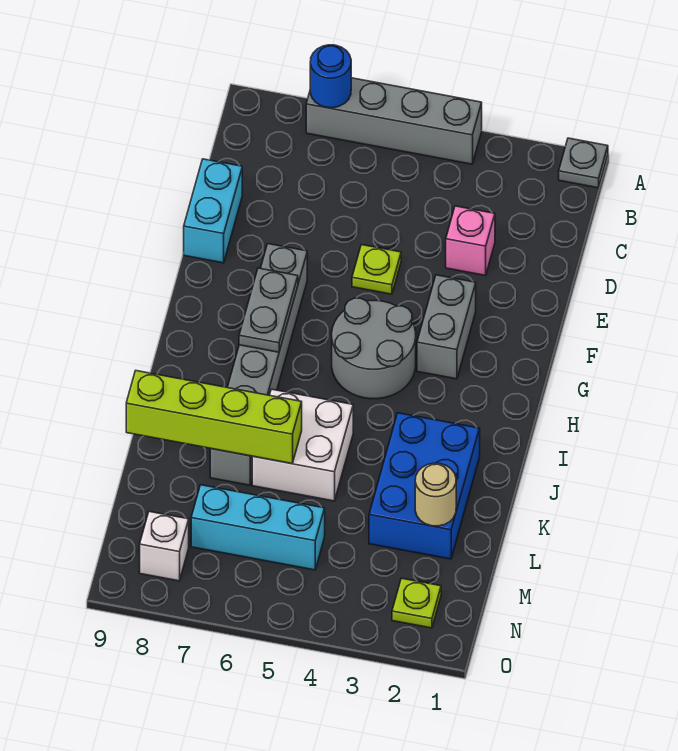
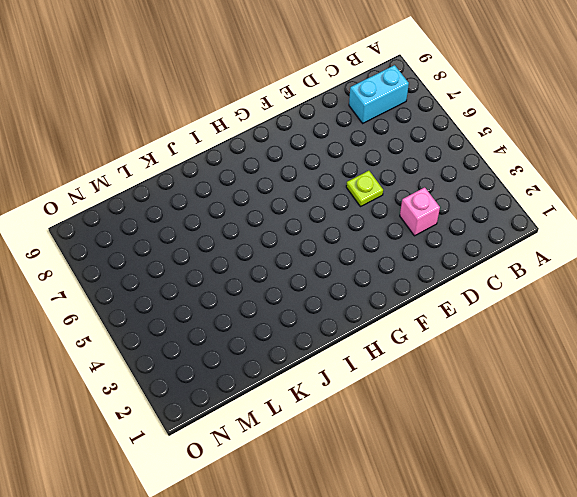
cyan brick B8:C8 level 1 -> cyan brick D9:E9 level 1
none -> grey plate A1 level 1
none -> grey brick A4:A7 level 1
none -> grey brick F3:G3 level 1

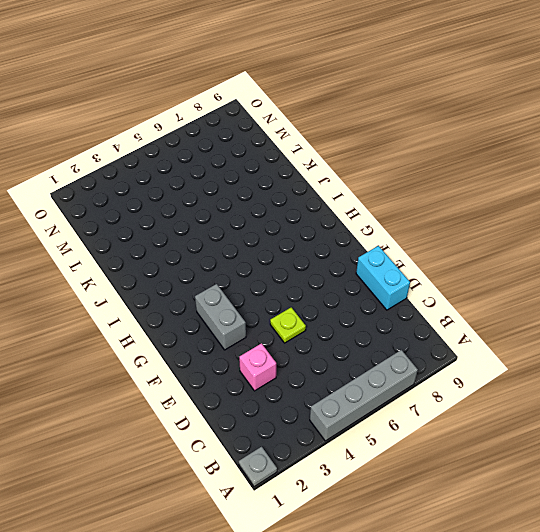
none -> grey brick F7:K7 level 1
none -> grey round brick G4:H5 level 1
none -> blue brick J2:L3 level 1

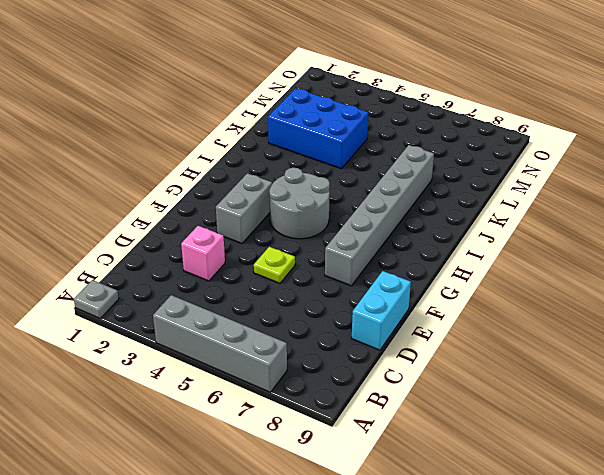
blue brick K2:L4 level 1 -> blue brick J2:L3 level 1
none -> white brick J5:K6 level 1
none -> cyan brick M5:M7 level 1
none -> lime plate N2 level 1

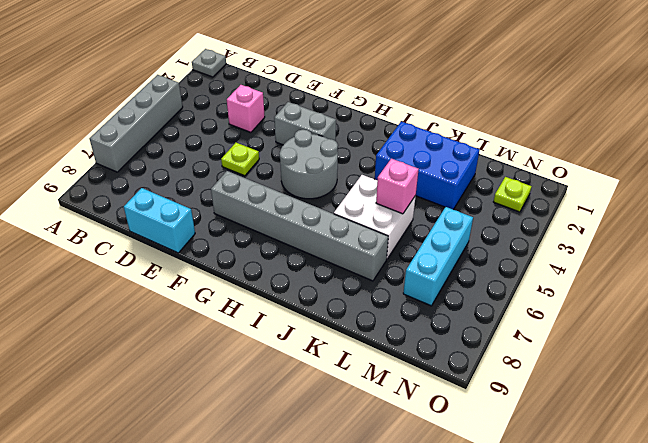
pink brick K5 level 2 -> none
none -> white brick N8 level 1
none -> blue round brick A7 level 2
none -> grey plate G7:H7 level 2

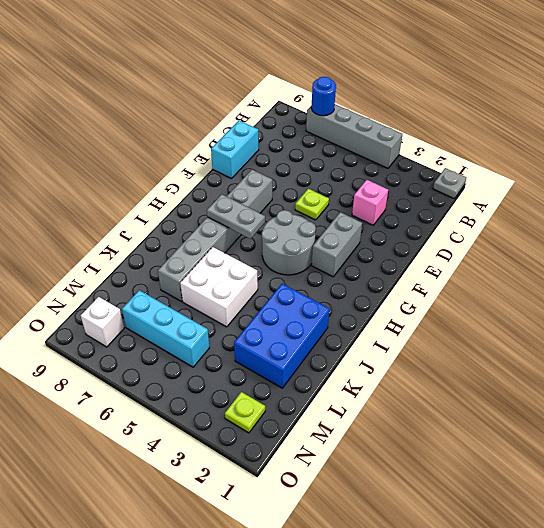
grey plate H6:H7 level 2 -> grey plate G7:H7 level 2
none -> lime brick K6:K9 level 2
none -> tan round brick L2 level 2

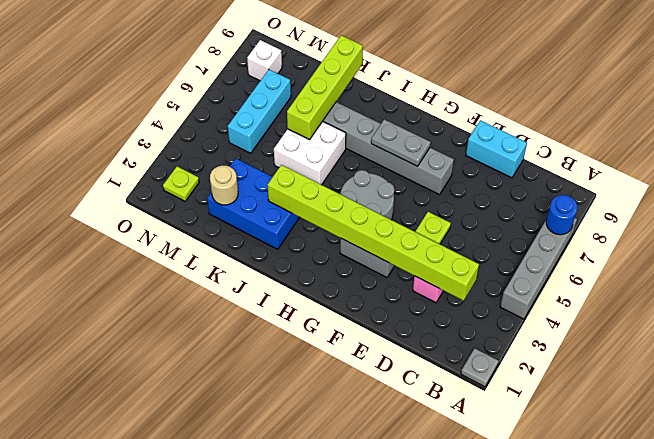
lime brick C3:J3 level 2 -> none

